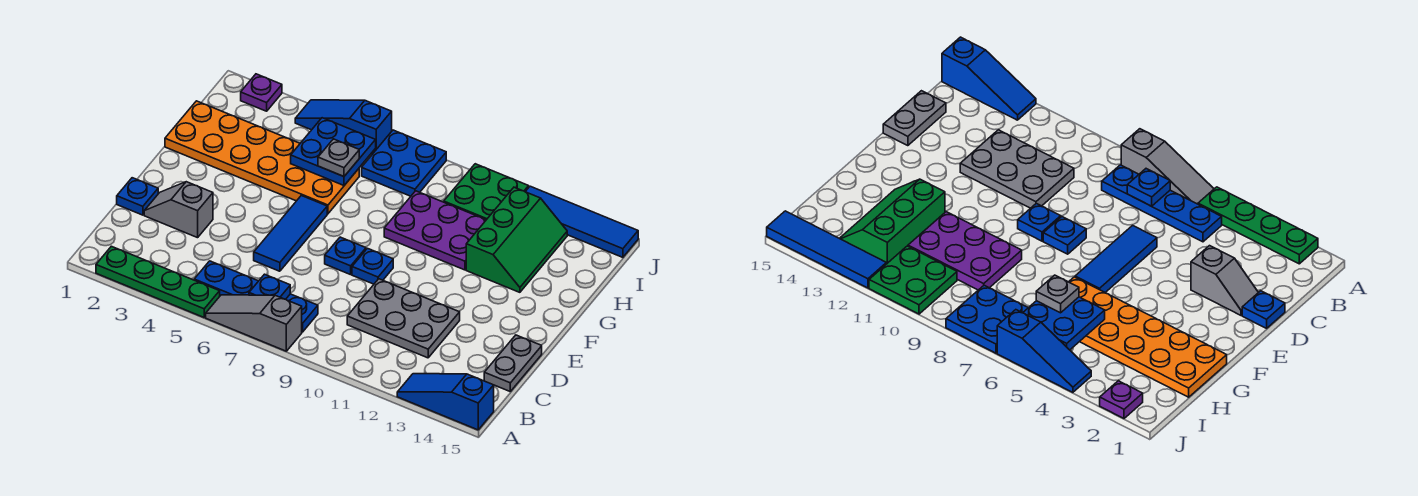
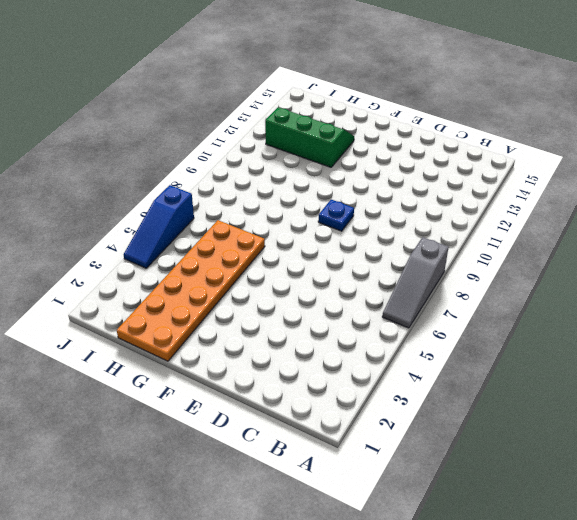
none -> green plate A2:A5 level 1
none -> blue slope A13:A15 level 1 top 15
none -> blue plate B5:B8 level 1

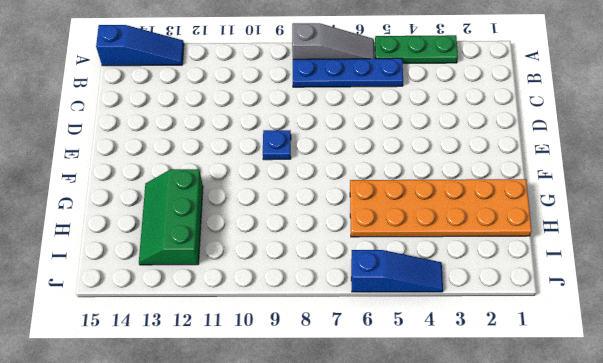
green plate A3:A5 level 1 -> green plate A2:A5 level 1
none -> grey plate C10:D12 level 1
none -> grey plate C15:D15 level 1
none -> blue plate D1 level 1

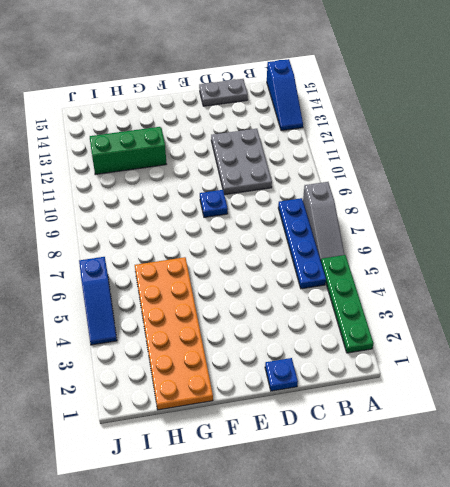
none -> grey slope D2:D3 level 1 top 3
none -> blue tile D6:F6 level 1
none -> blue plate E8 level 1

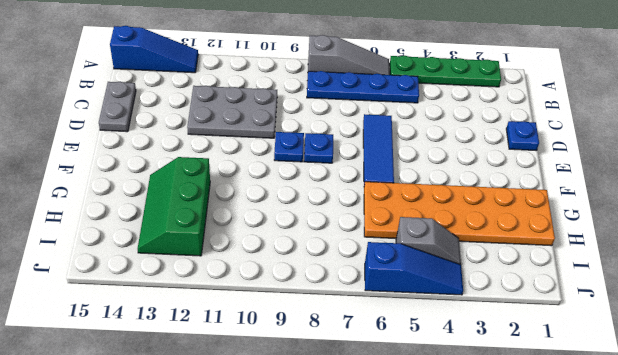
grey slope I4:I5 level 1 top 5 -> grey slope D2:D3 level 1 top 3
none -> purple plate G9:H11 level 1
none -> blue plate I7:J8 level 1
none -> green plate I10:J11 level 1

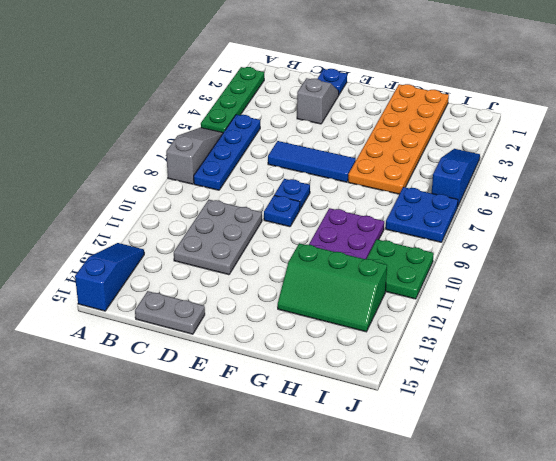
none -> purple plate J2 level 1
none -> blue tile J12:J15 level 1
none -> blue plate B7 level 2

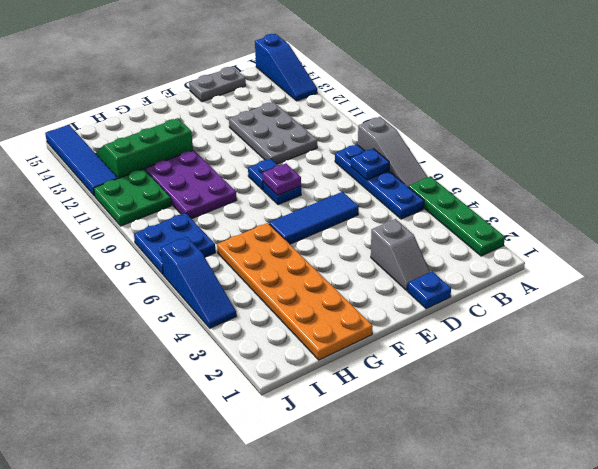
purple plate E8 level 2 -> purple plate J2 level 1
none -> blue plate H5:I6 level 2
none -> grey plate H6 level 3

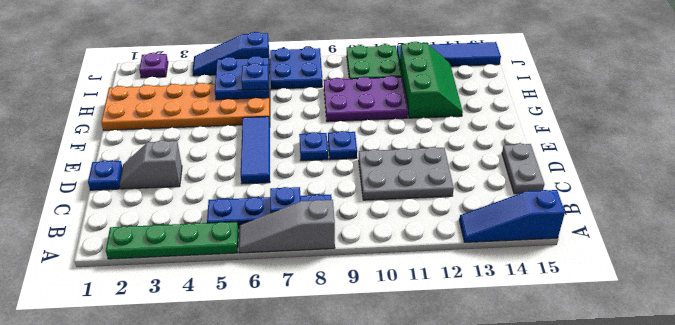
blue plate H6 level 3 -> grey plate H6 level 3

